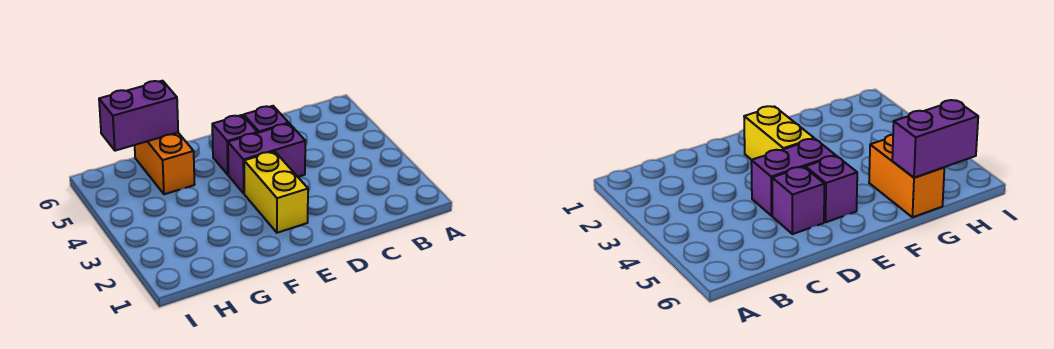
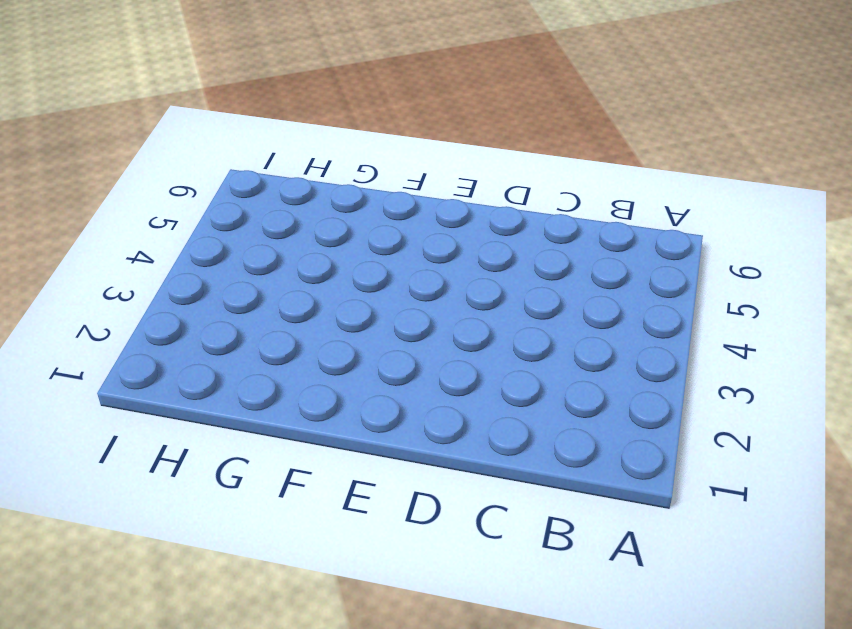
none -> purple brick D4:E4 level 1
none -> purple brick D5 level 1

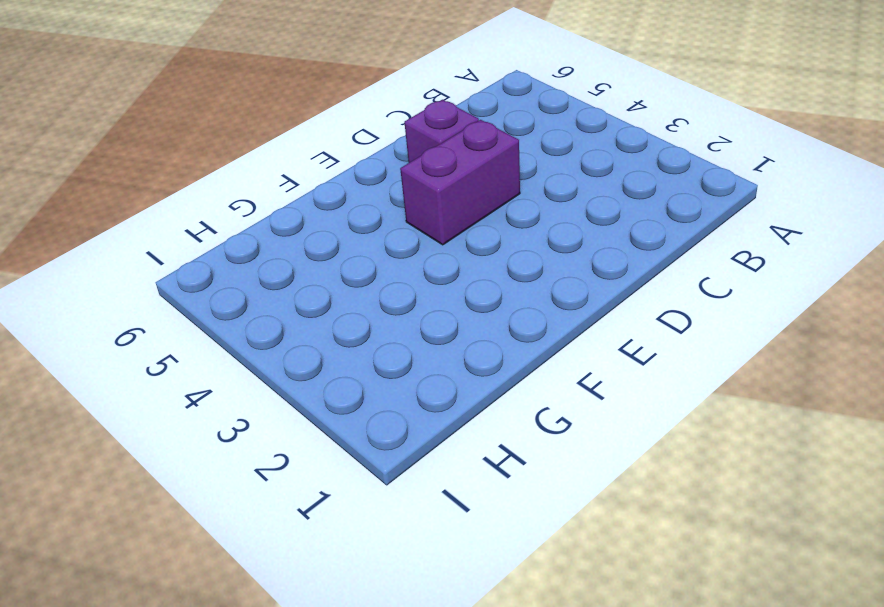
none -> yellow brick E2:E3 level 1
none -> purple brick E5 level 1

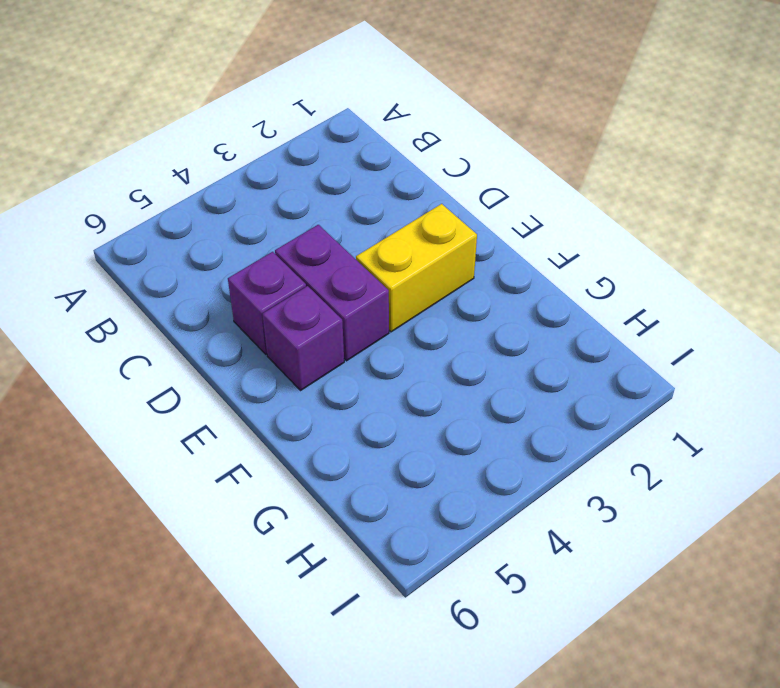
none -> orange brick G5:G6 level 1
none -> purple brick G6:H6 level 2

